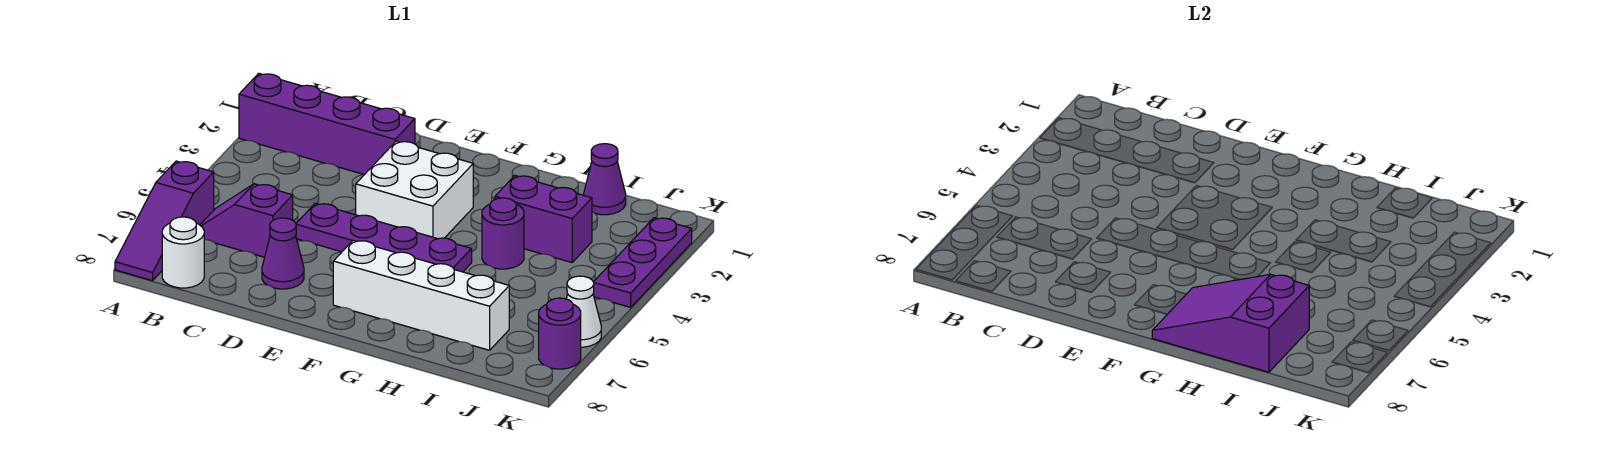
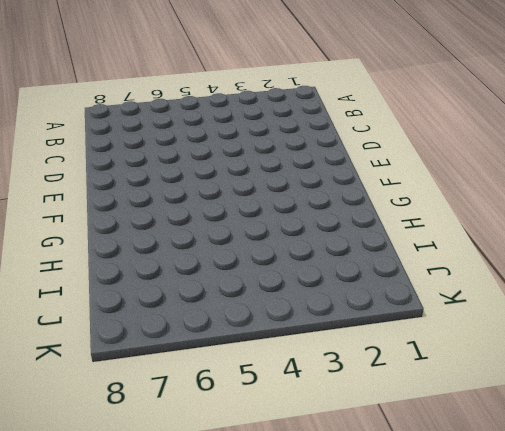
none -> purple brick A2:D2 level 1
none -> purple slope A6:A8 level 1 top 6
none -> purple slope B6:C6 level 1 top C

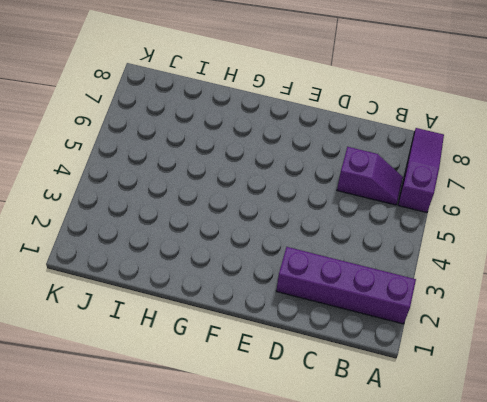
none -> white round brick B8 level 1
none -> purple plate D5:G5 level 1
none -> purple cone D7 level 1

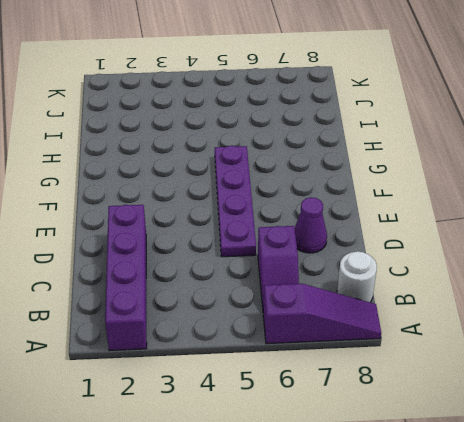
none -> white brick E3:F4 level 1
none -> white brick F7:I7 level 1
none -> purple brick H3:I3 level 1

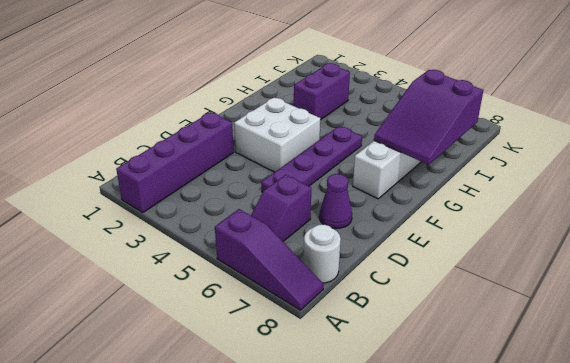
none -> purple round brick H4 level 1
none -> purple cone I1 level 1
none -> purple plate K2:K4 level 1

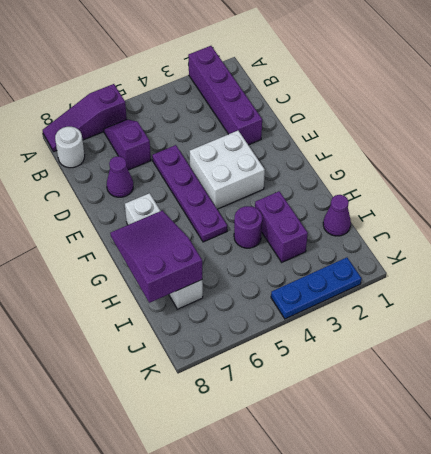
blue plate K2:K4 level 1 -> purple plate K2:K4 level 1
none -> white cone K6 level 1
none -> purple round brick K7 level 1

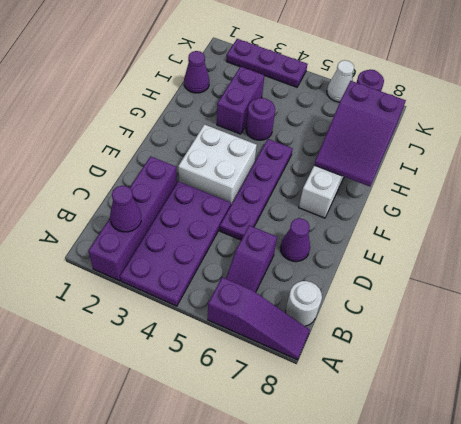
purple plate A3:D4 level 1 -> none
purple cone B2 level 2 -> none

